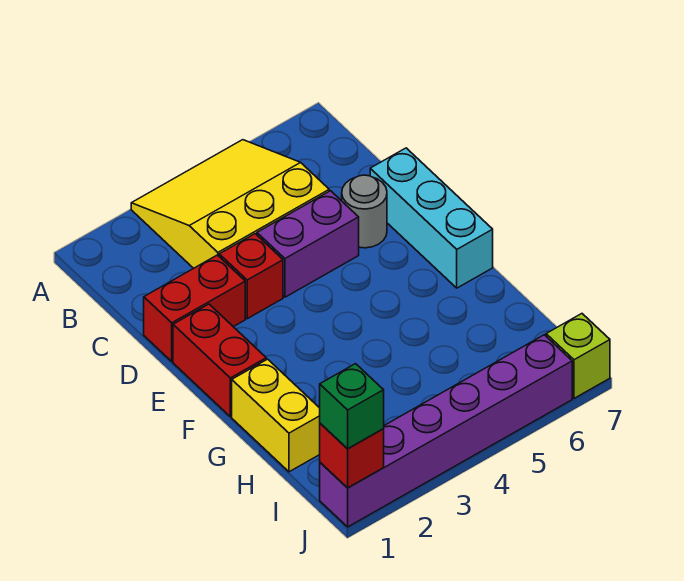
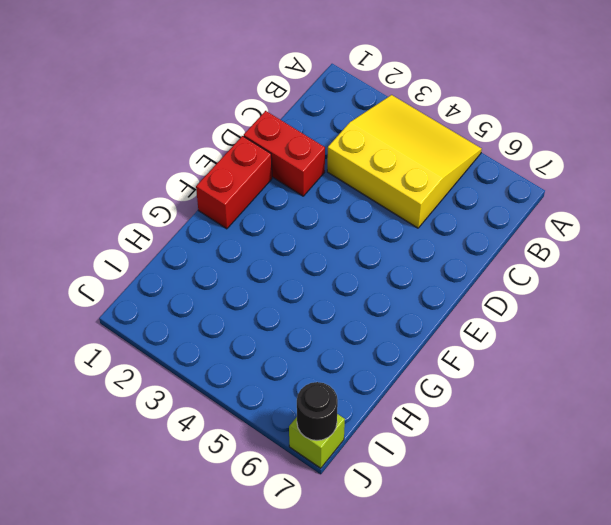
black round brick J7 level 2 -> none
none -> red brick D3 level 1
none -> purple brick D4:D5 level 1
none -> grey round brick D6 level 1

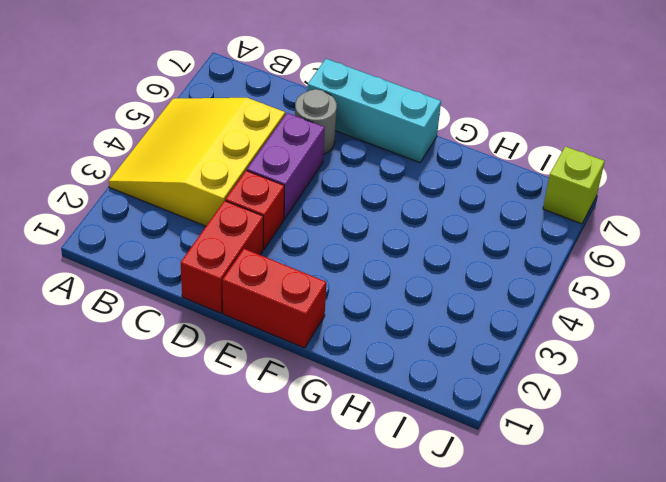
none -> yellow brick G1:H1 level 1
none -> purple brick J1:J6 level 1
none -> red brick J1 level 2

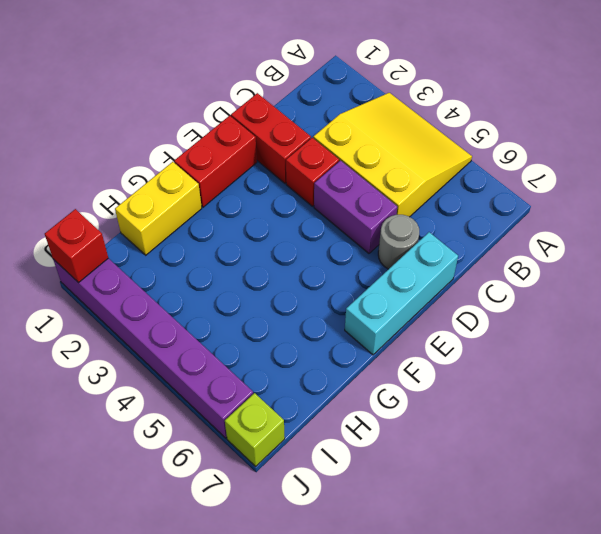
none -> green brick J1 level 3

